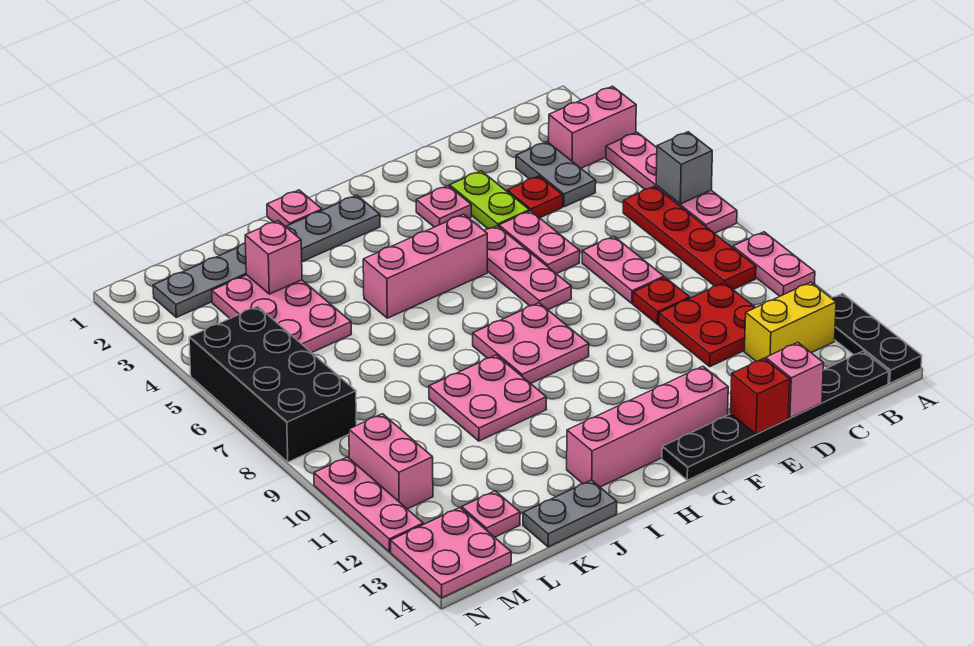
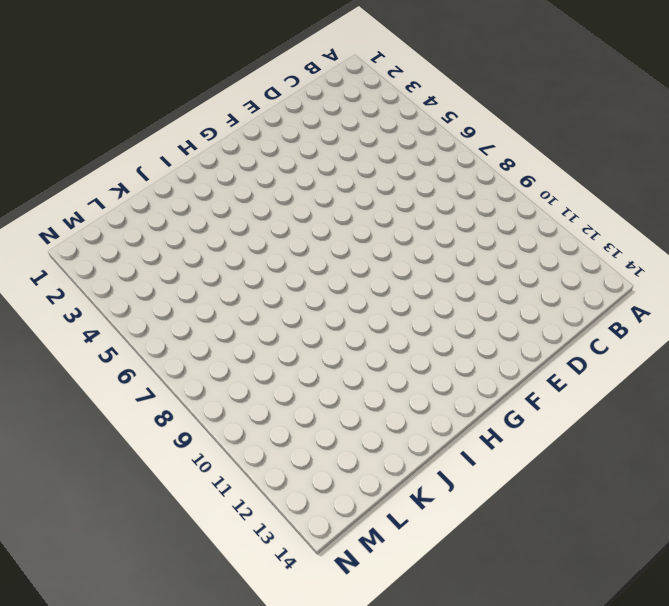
none -> pink brick A3:B3 level 1
none -> pink plate A4:A7 level 1
none -> pink plate A9:A10 level 1
none -> black plate A12:A14 level 1

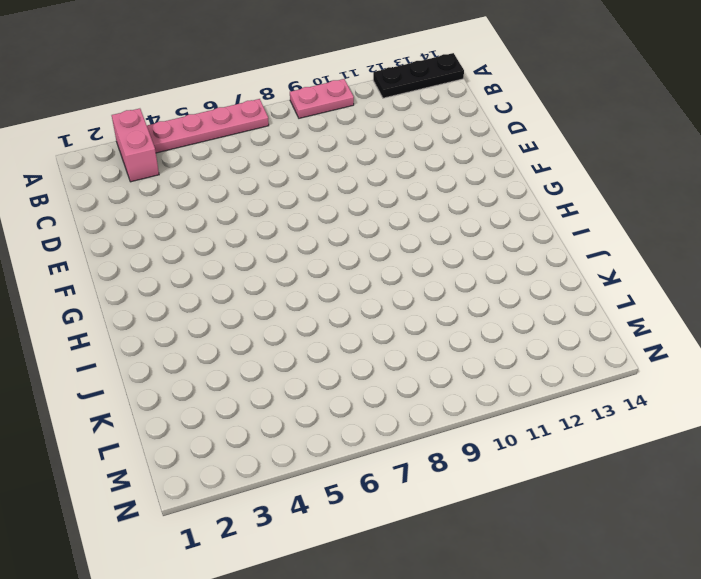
none -> red plate B6:B9 level 1
none -> yellow brick B12:C12 level 1
none -> black plate B14:G14 level 1
none -> grey plate C3:C4 level 1

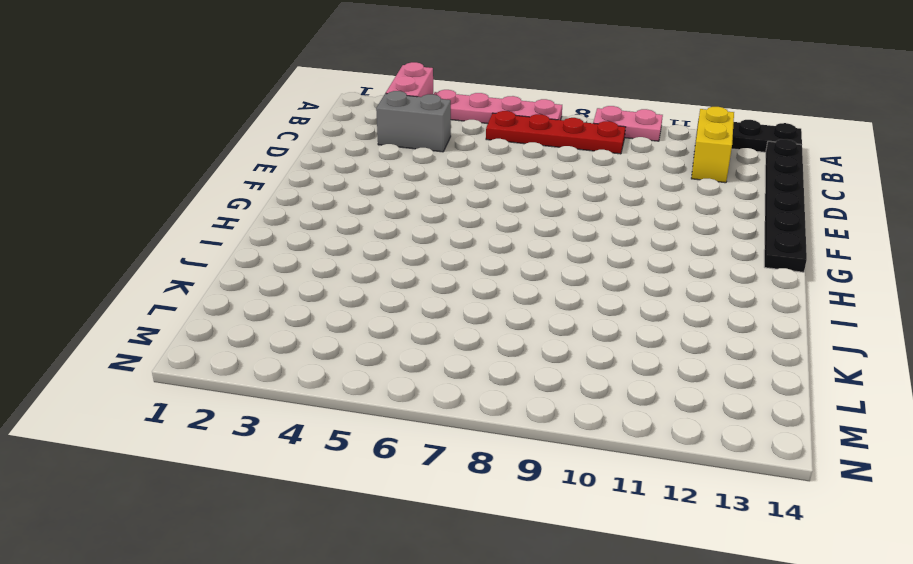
grey brick C3:C4 level 1 -> grey plate C3:C4 level 1
none -> red plate C10:D11 level 1
none -> red plate D4 level 1
none -> pink plate D7:D8 level 1
none -> red plate D9 level 1

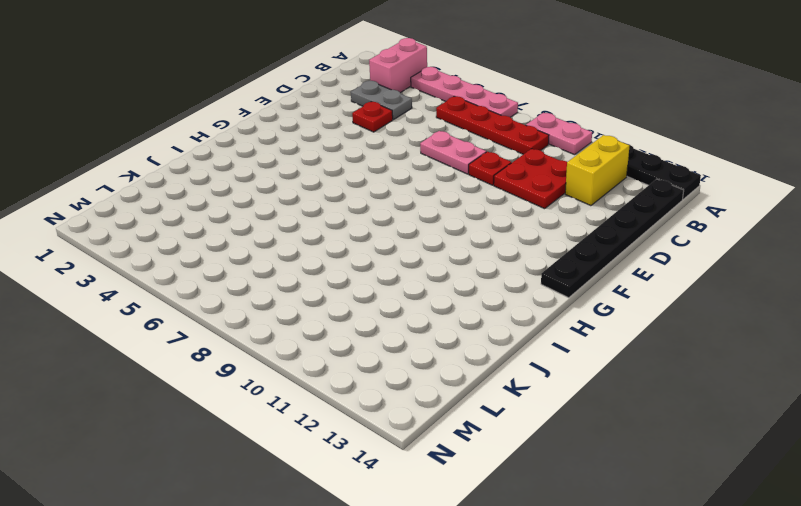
none -> lime plate E3:E4 level 1
none -> pink plate E5:E6 level 1
none -> pink plate F3 level 1
none -> pink plate F5:F7 level 1

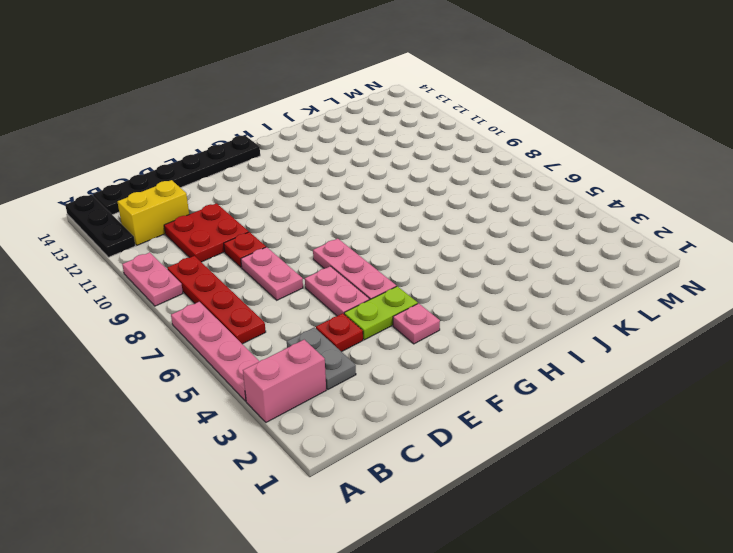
lime plate E4:F4 level 1 -> lime plate E3:E4 level 1
none -> pink brick F13:I13 level 1
none -> pink brick G5:I5 level 1
none -> pink plate G8:H9 level 1
none -> grey plate H2:M2 level 1

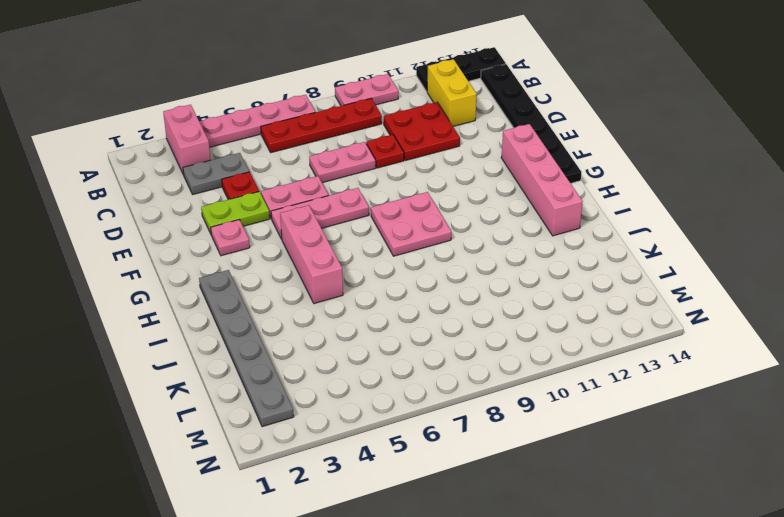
none -> pink plate I1 level 1
none -> pink plate I9:J10 level 1
none -> grey plate J14:K14 level 1
none -> pink plate K3:L5 level 1

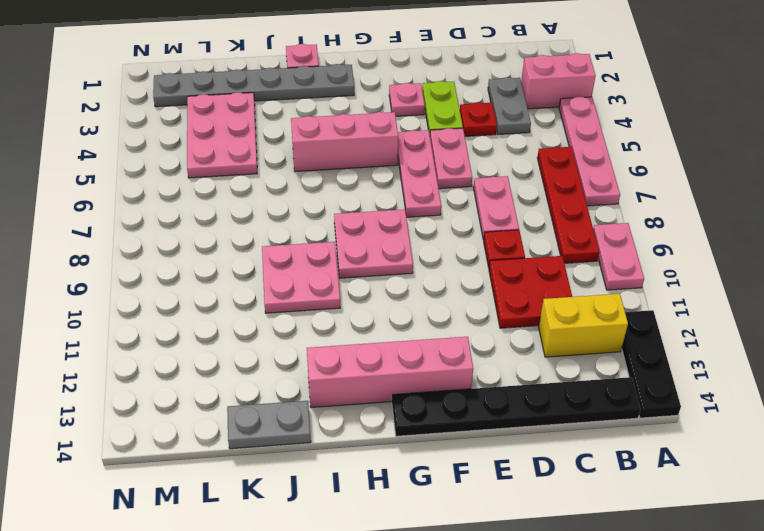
none -> pink plate L13 level 1
none -> black brick M5:N8 level 1
none -> pink brick M10:M11 level 1
none -> pink plate M13:N14 level 1

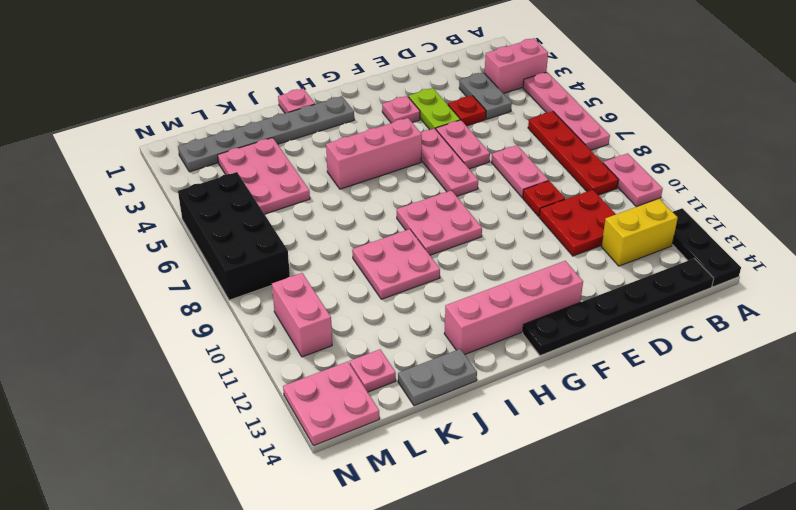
none -> pink plate N10:N12 level 1
none -> grey brick A6 level 2
none -> pink brick D14 level 2
none -> red brick E14 level 2

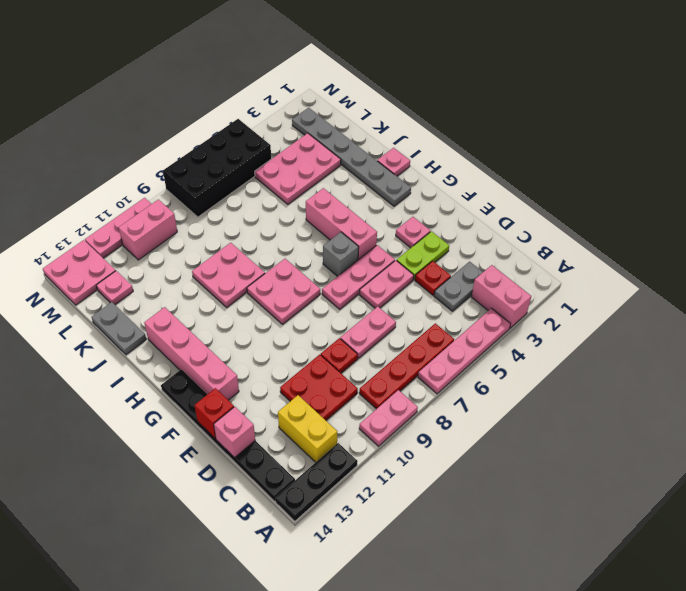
grey brick G6 level 1 -> grey brick A6 level 2
none -> pink brick K3 level 2

